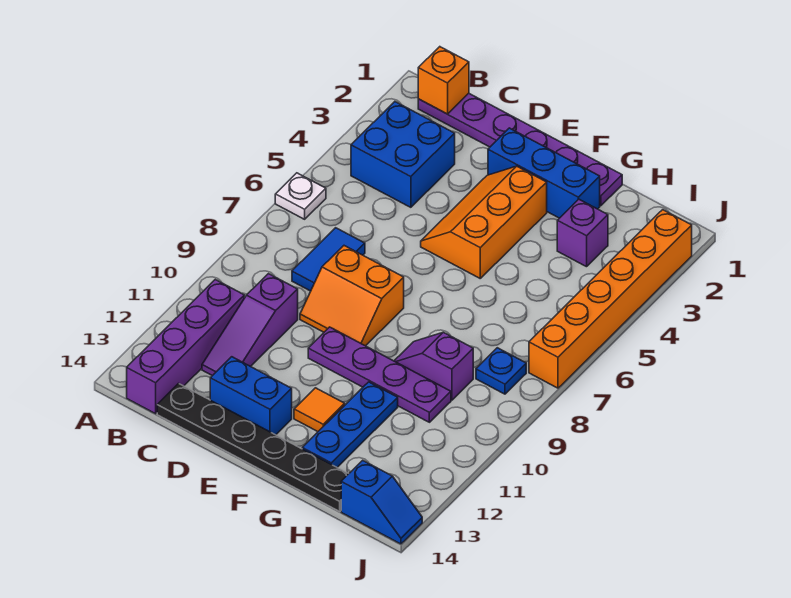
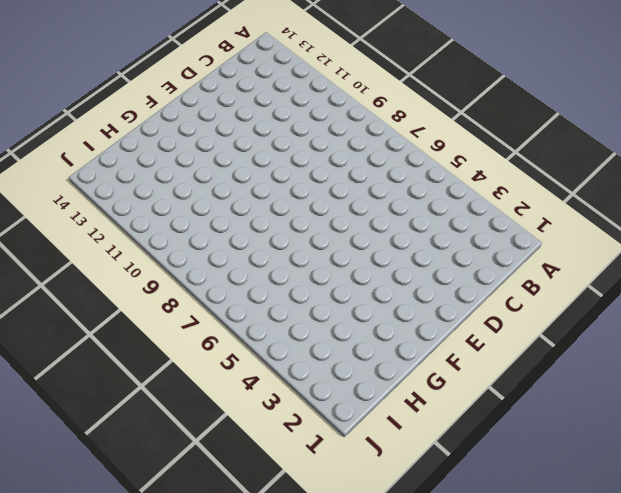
none -> white plate A6 level 1
none -> purple plate B1:G1 level 1
none -> blue brick B3:C4 level 1

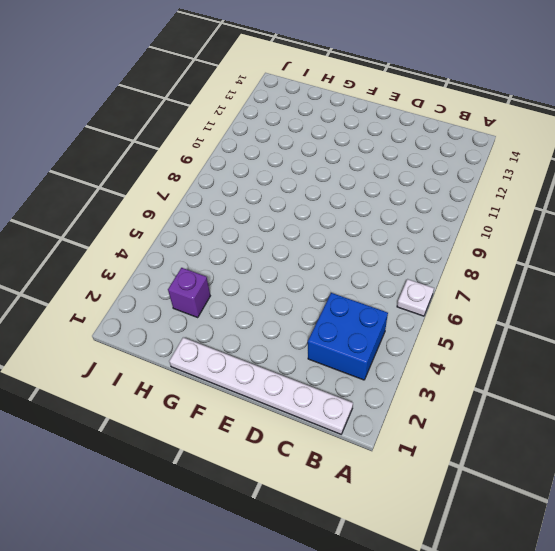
white plate B1:G1 level 1 -> purple plate B1:G1 level 1
none -> purple brick B11:B14 level 1
none -> blue tile C7:C8 level 1
none -> purple slope C10:C12 level 1 top 10

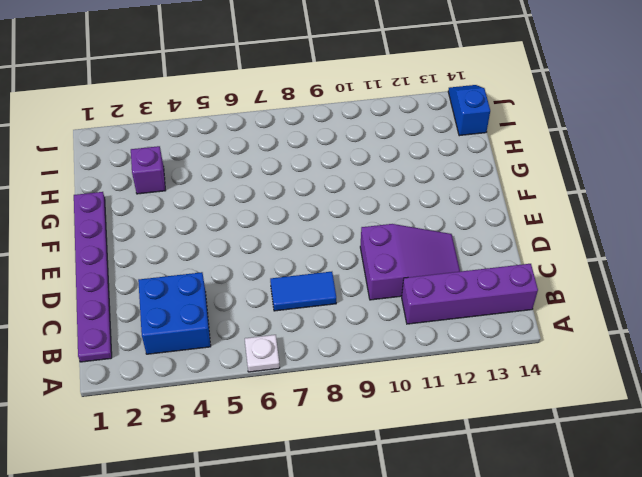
purple slope C10:D12 level 1 top 10 -> purple slope C10:C12 level 1 top 10
none -> black plate C14:H14 level 1
none -> orange slope D8:E9 level 1 top 8
none -> blue brick D13:E13 level 1

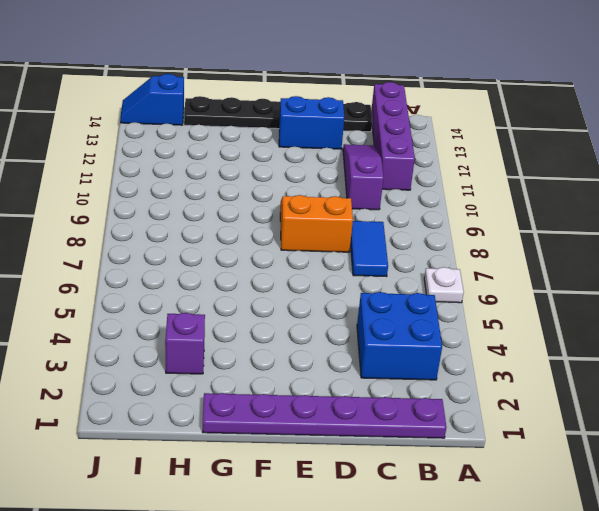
none -> blue brick E2:G2 level 1
none -> orange slope E3:F5 level 1 top F
none -> purple plate E10:H10 level 1

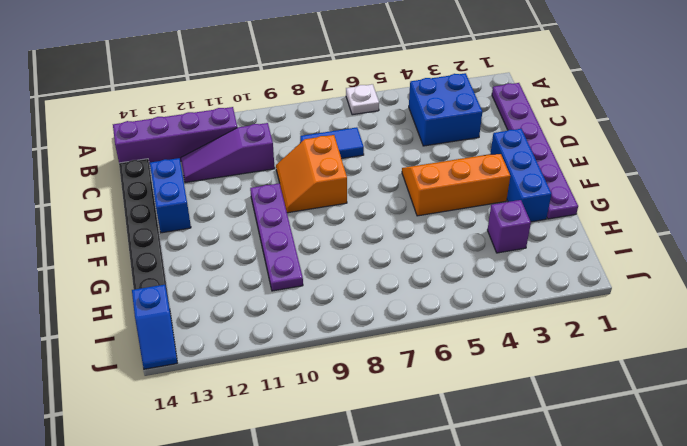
none -> orange tile F12 level 1
none -> purple slope G9:H9 level 1 top H
none -> blue plate G11:G13 level 1

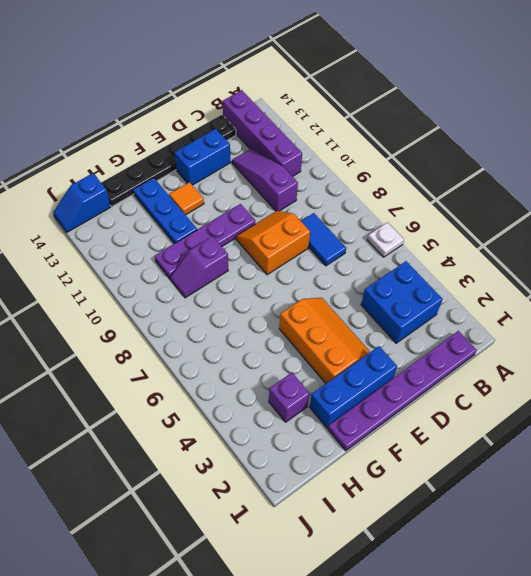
purple slope G9:H9 level 1 top G -> purple slope G9:H9 level 1 top H
none -> blue plate I8 level 1
none -> orange brick J2:J7 level 1
none -> orange brick B1 level 2

